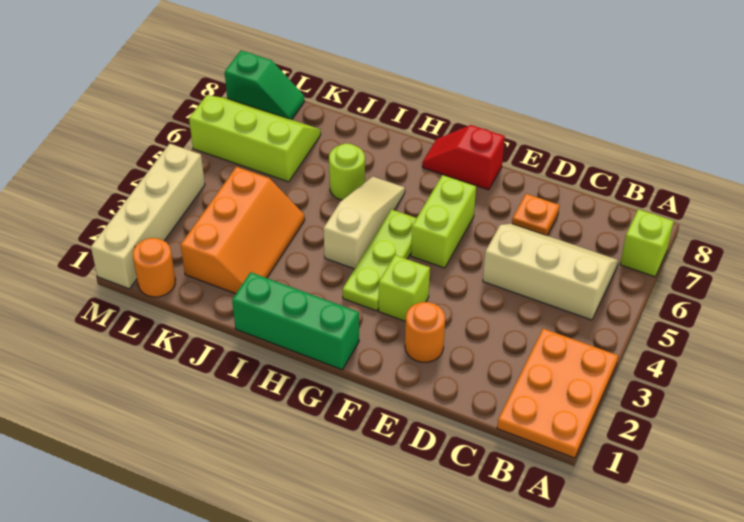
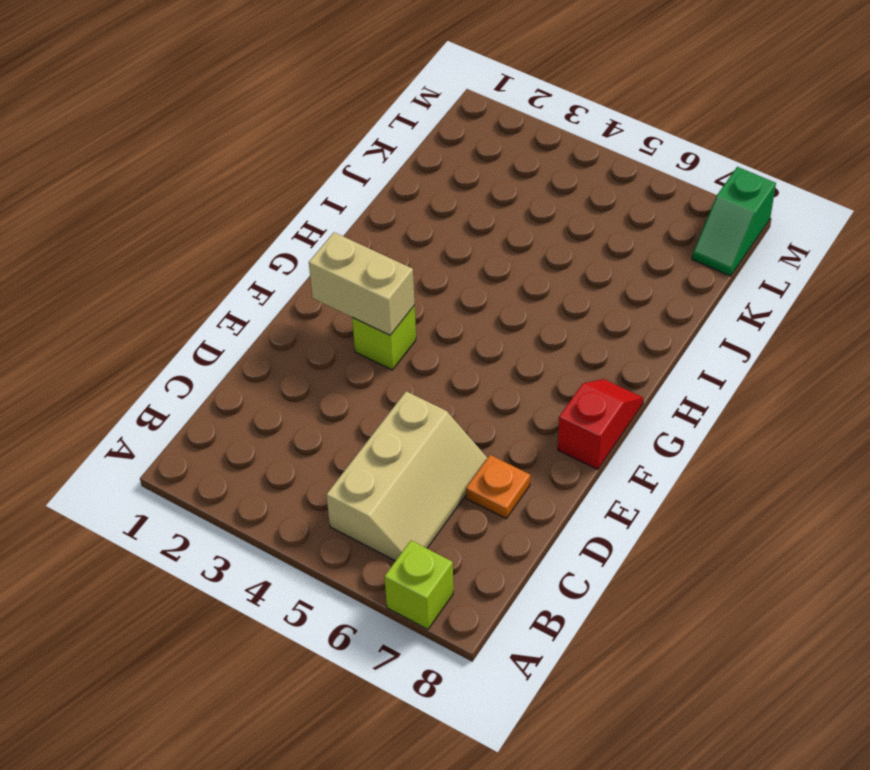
tan brick F2:F3 level 2 -> none
none -> orange plate A1:B3 level 1
none -> orange round brick E2 level 1
none -> lime brick F5:F6 level 1

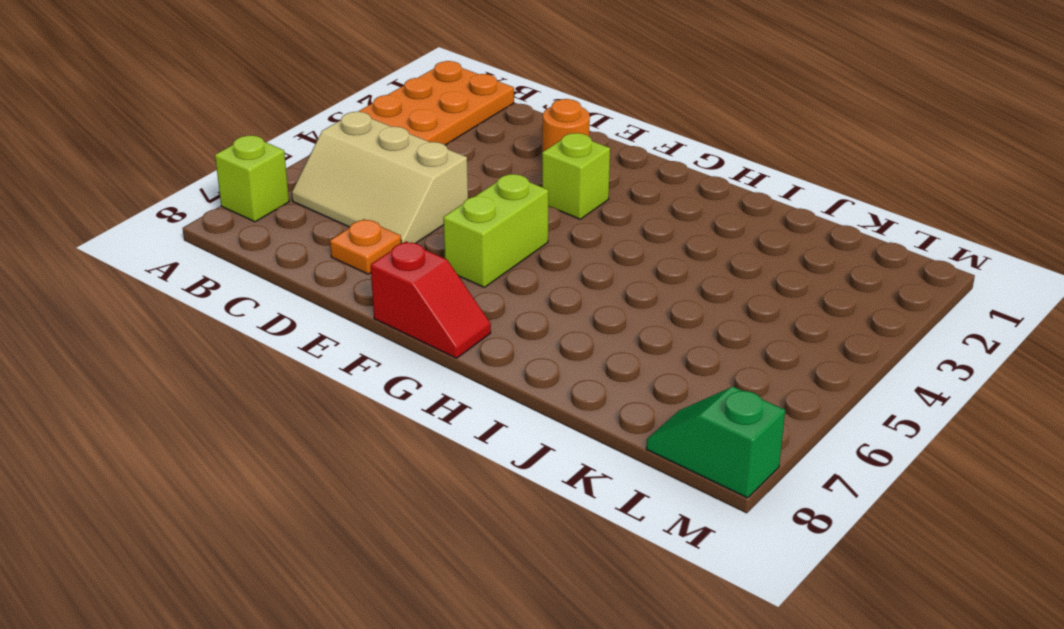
none -> green brick G1:I1 level 1
none -> lime plate G3:G5 level 1
none -> tan slope H4:H6 level 1 top 4

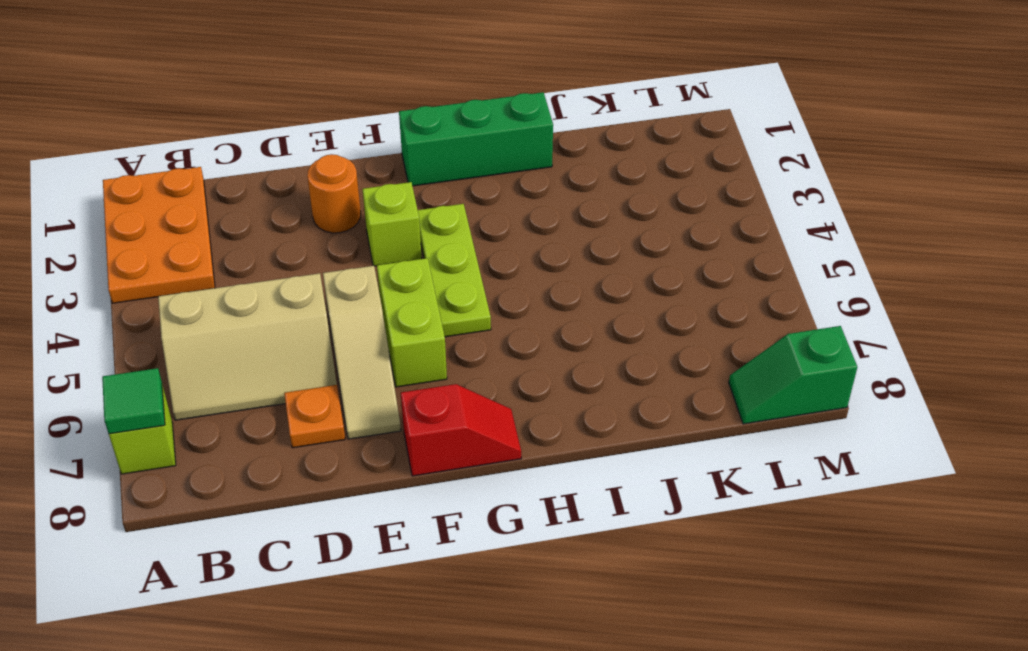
green tile A7 level 2 -> none
tan slope E5:E7 level 1 top 5 -> tan slope H4:H6 level 1 top 4
none -> lime round brick I6 level 1
none -> orange slope J2:K4 level 1 top K
none -> lime slope K6:M7 level 1 top 6

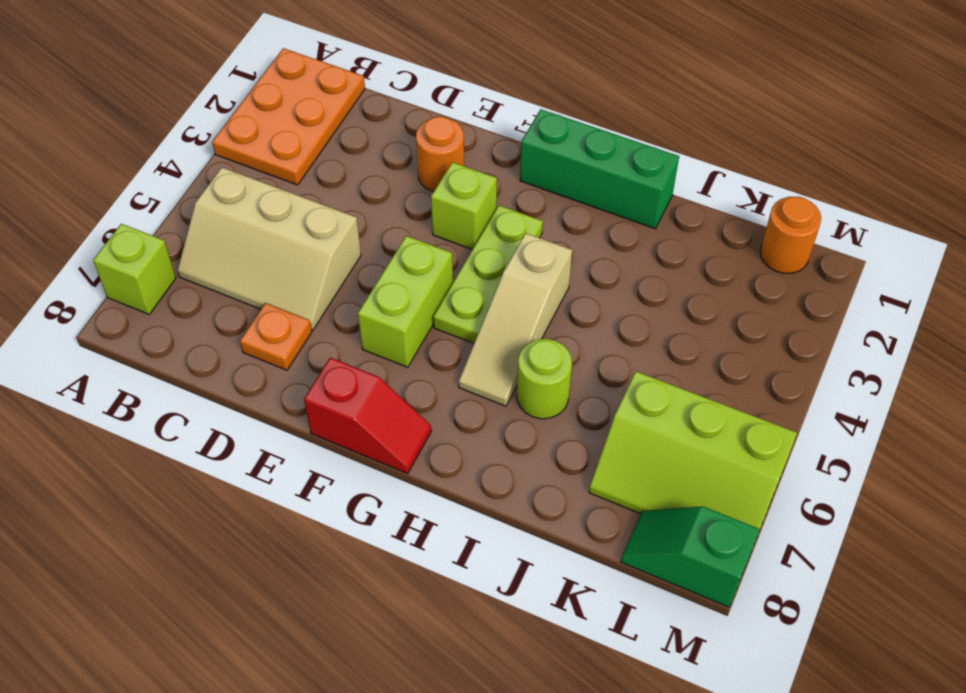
none -> orange slope J2:K4 level 1 top K
none -> tan brick M1:M4 level 1

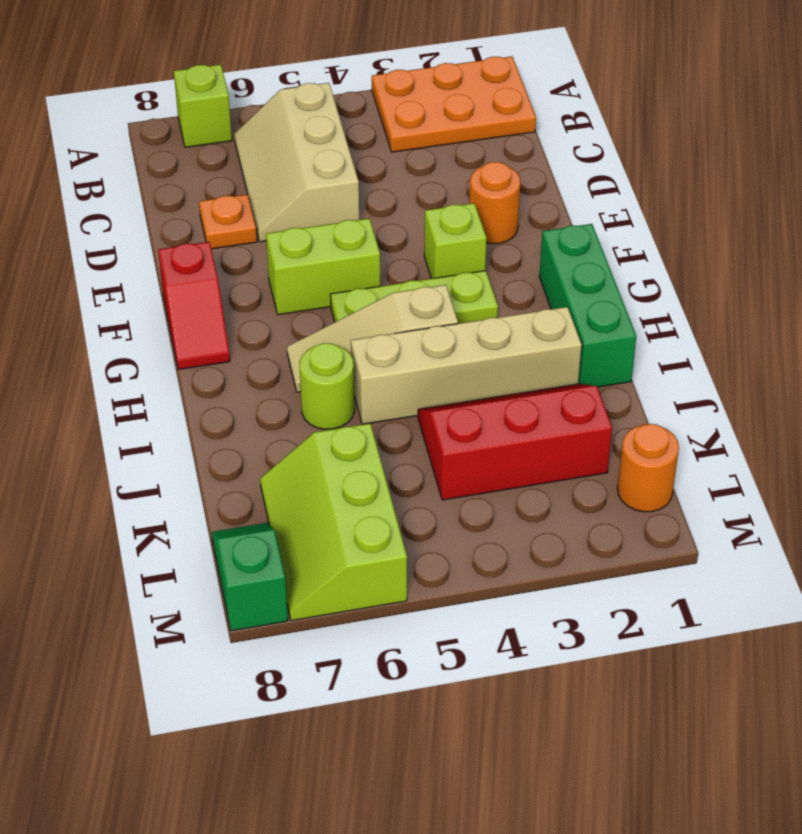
tan brick I2:I5 level 1 -> tan brick M1:M4 level 1
red slope J2:K4 level 1 top K -> orange slope J2:K4 level 1 top K

